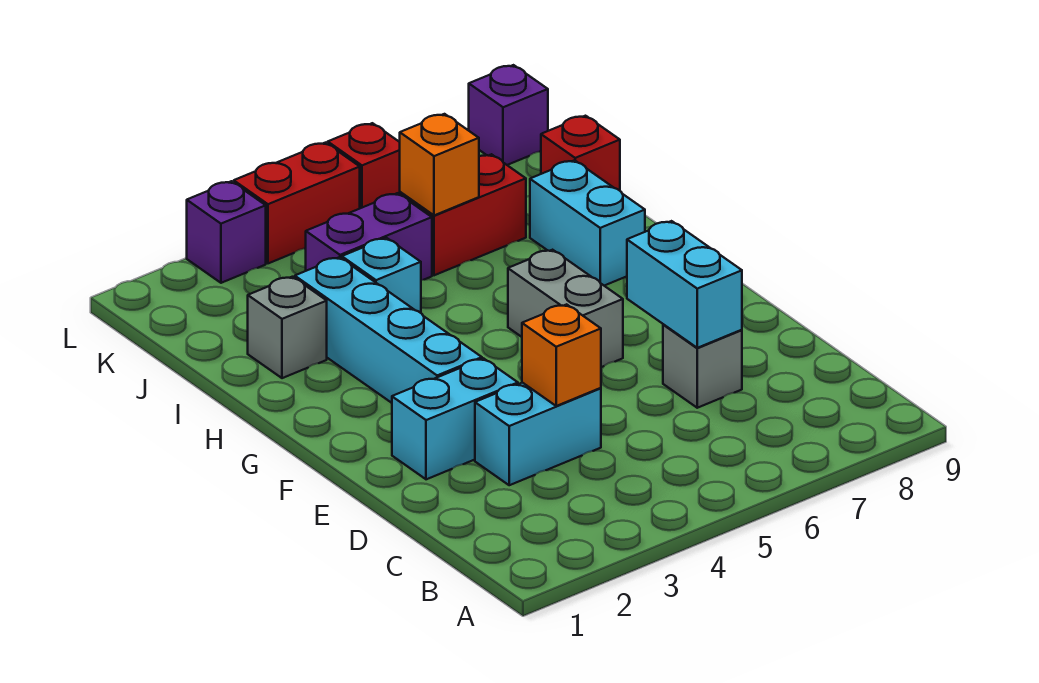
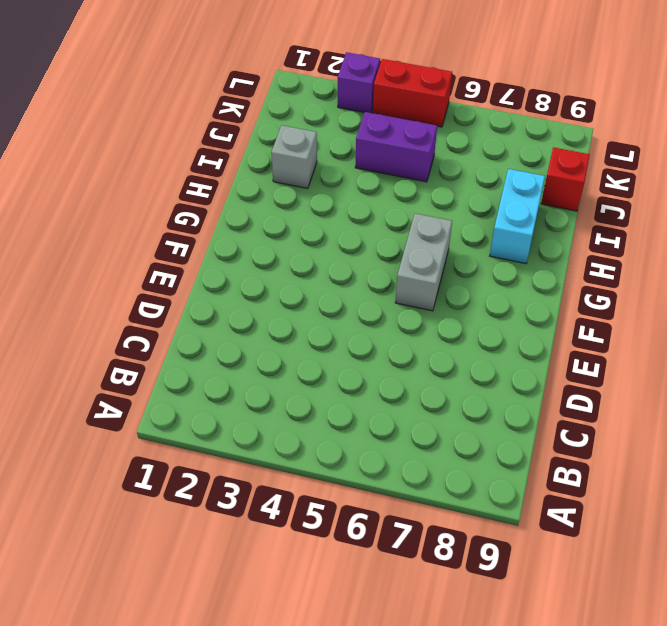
none -> cyan brick D3:D4 level 1
none -> grey brick D7 level 1
none -> cyan brick E2:E3 level 1

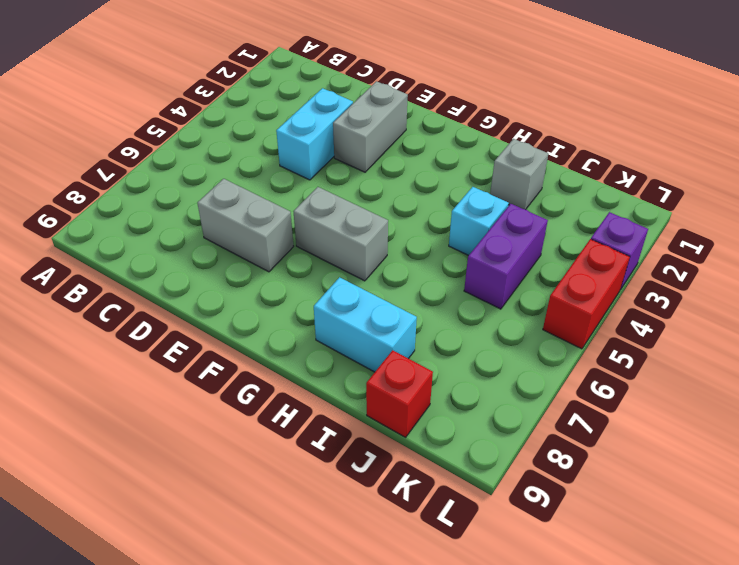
grey brick D7:E7 level 1 -> grey brick D7 level 1
grey brick E2:E3 level 1 -> cyan brick E2:E3 level 1
none -> cyan brick F3:I3 level 1
none -> red brick J6:J7 level 1
none -> red brick L6 level 1

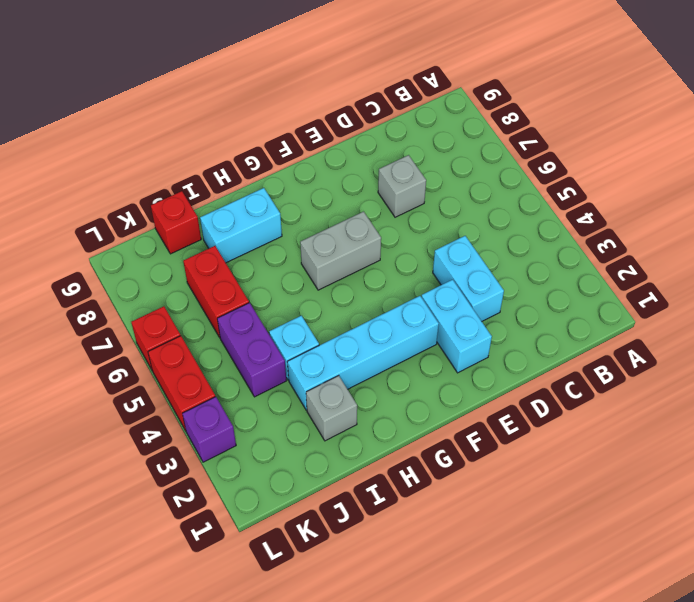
none -> purple brick L9 level 1
none -> orange brick D4 level 2
none -> cyan brick D7:E7 level 2

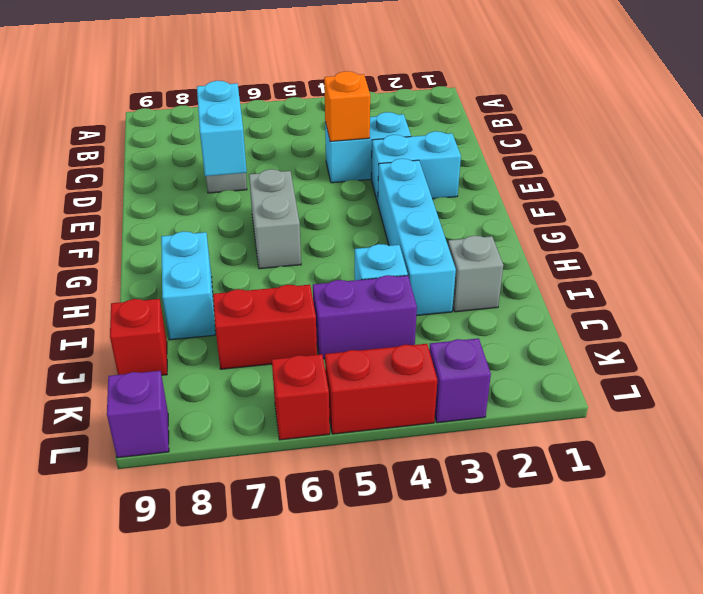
none -> orange brick J6 level 2

